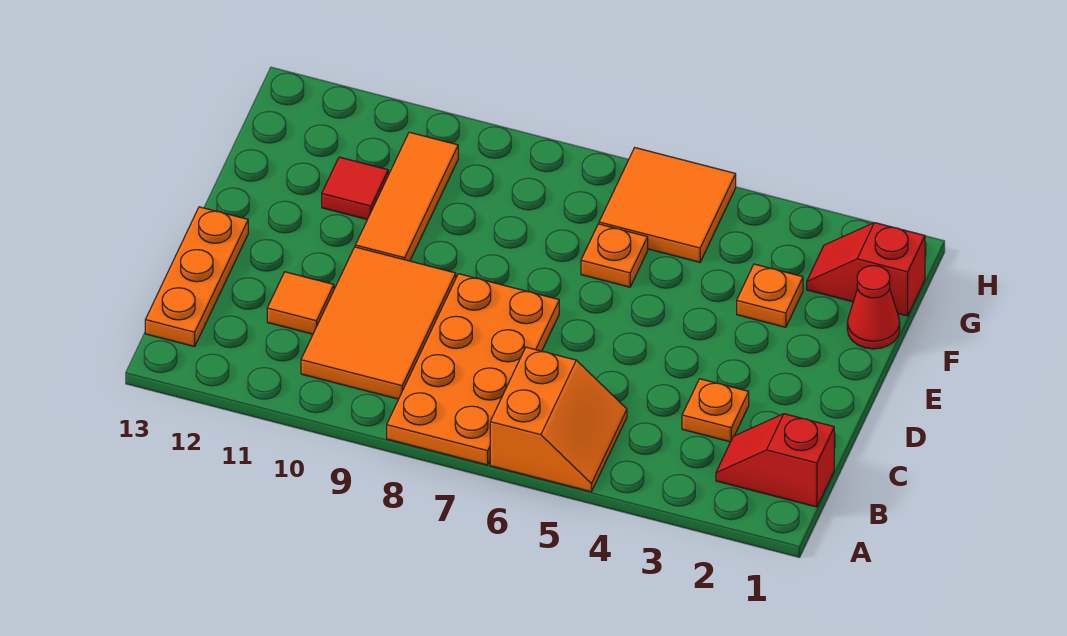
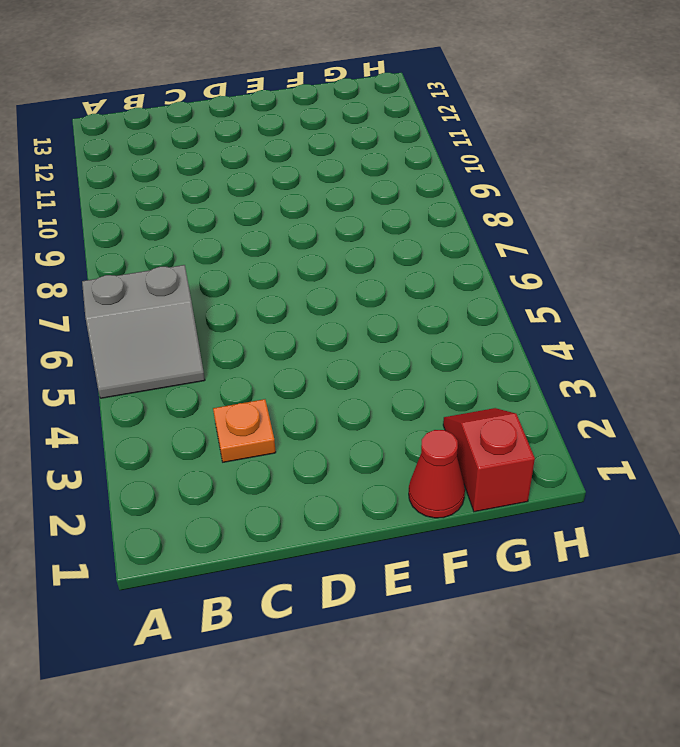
grey slope A5:B6 level 1 top 6 -> orange slope A5:B6 level 1 top 6
none -> orange plate A7:D8 level 1
none -> red slope B1:B2 level 1 top 1
none -> orange tile B9:D10 level 1

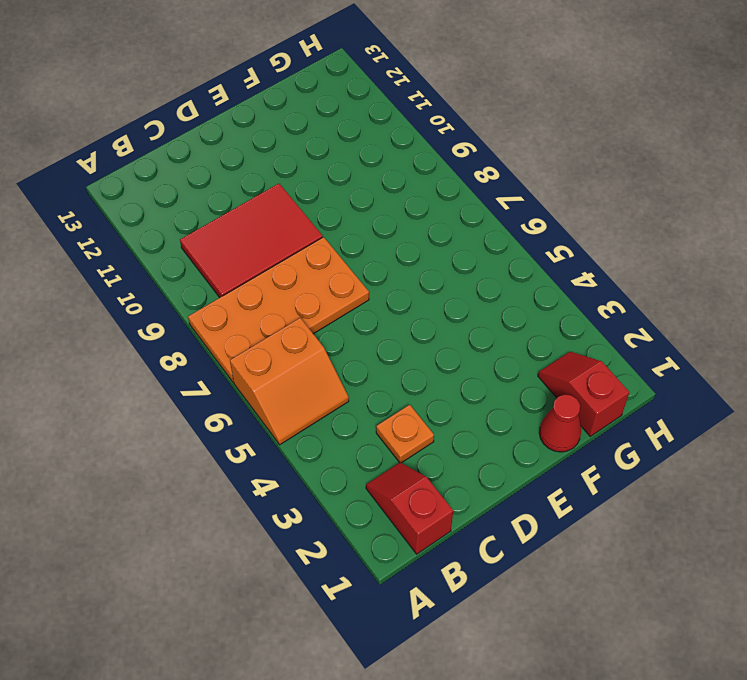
red tile B9:D10 level 1 -> orange tile B9:D10 level 1
none -> orange plate B13:D13 level 1
none -> orange tile C11 level 1
none -> orange tile E10:G10 level 1

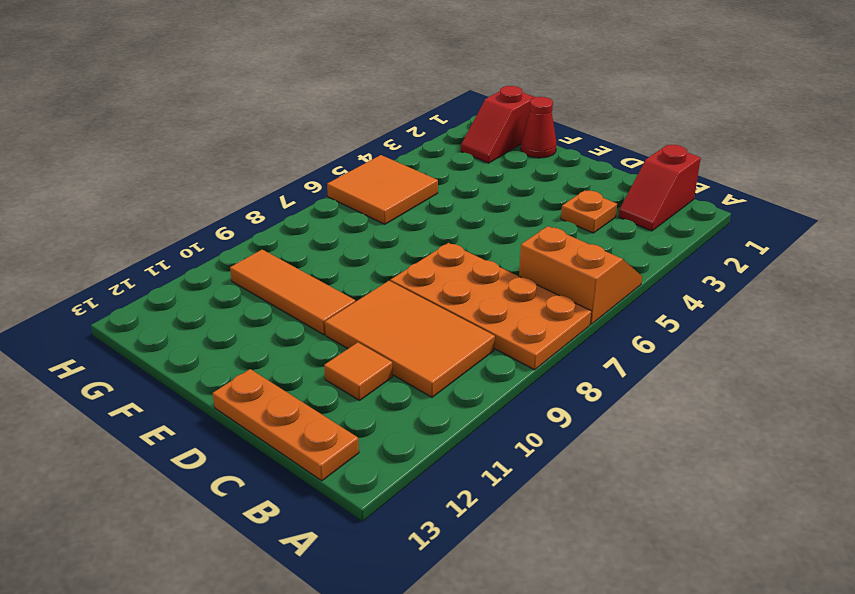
none -> orange plate F3 level 1
none -> orange plate F6 level 1
none -> red tile F11 level 1

